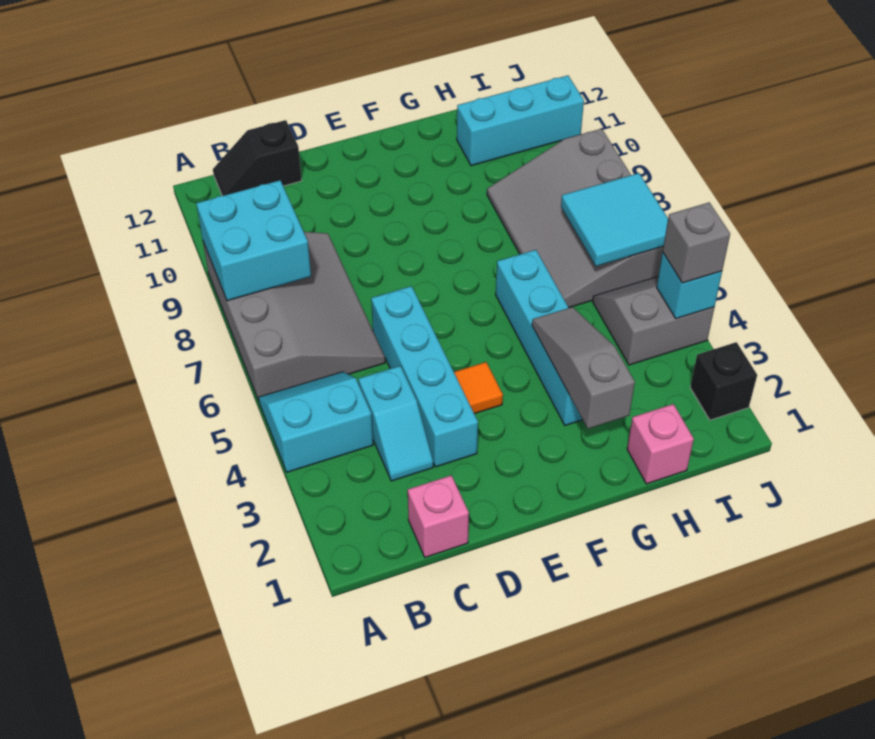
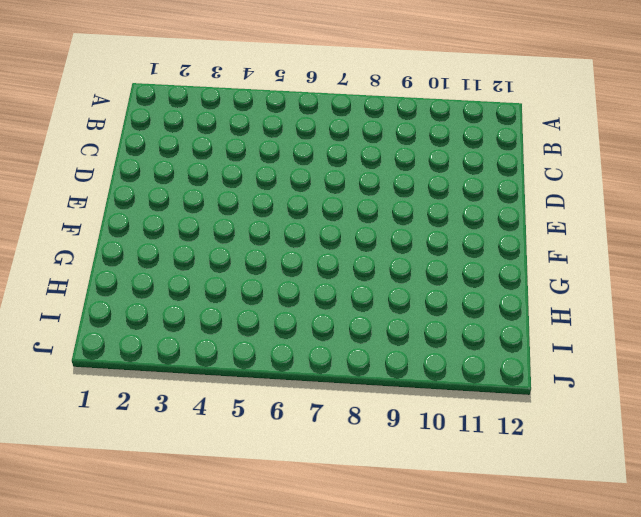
none -> cyan slope A4:B5 level 1 top 4
none -> grey slope A6:C9 level 1 top A
none -> black slope B12:C12 level 1 top C

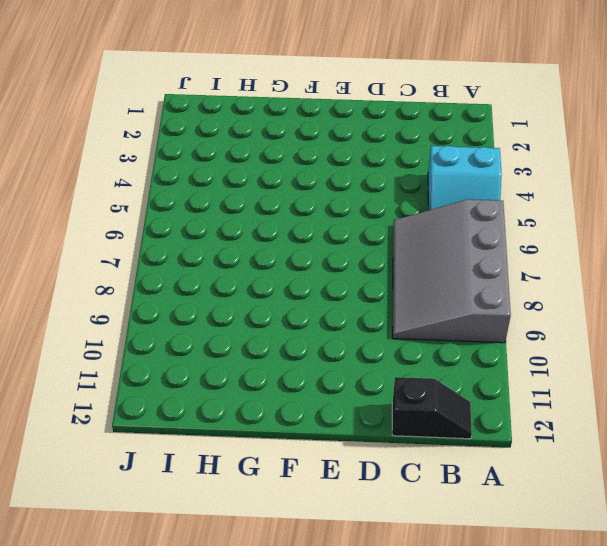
none -> pink brick C1 level 1
none -> cyan slope C3:C4 level 1 top 4
none -> cyan brick D3:D6 level 1

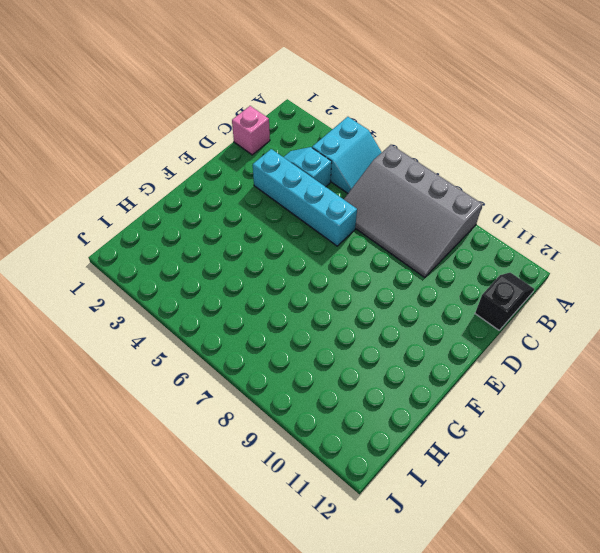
none -> orange tile E4 level 1
none -> cyan brick G3:G6 level 1
none -> pink brick H1 level 1

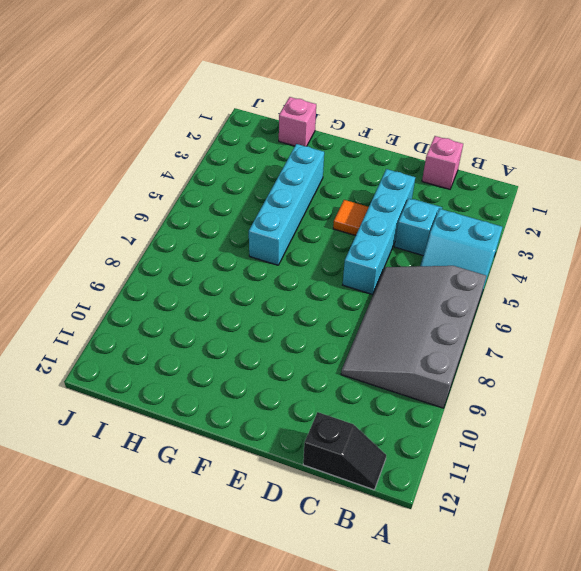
none -> grey slope H6:J9 level 1 top J
none -> cyan brick H11:J11 level 1
none -> grey slope I4:J5 level 1 top 4

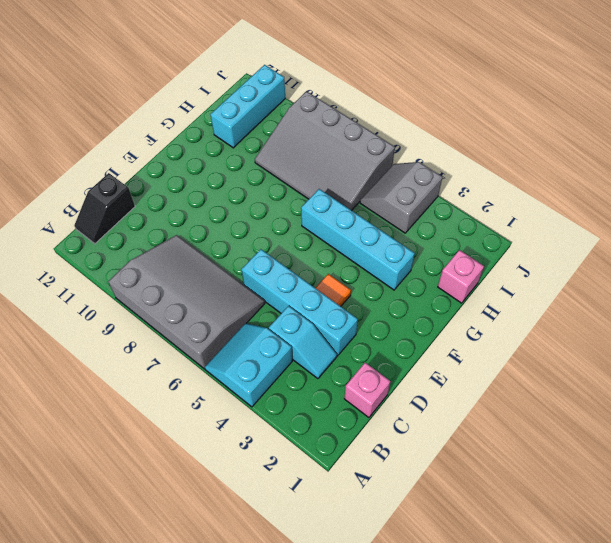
none -> black brick J2 level 1
none -> cyan brick A8:B9 level 2
none -> grey slope G2:G4 level 2 top 2

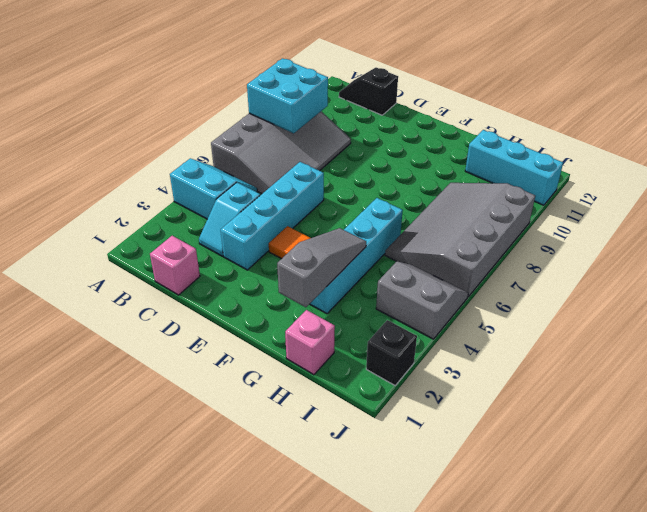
none -> cyan tile I6:J7 level 2
none -> cyan brick J4 level 2
none -> grey brick J4 level 3

